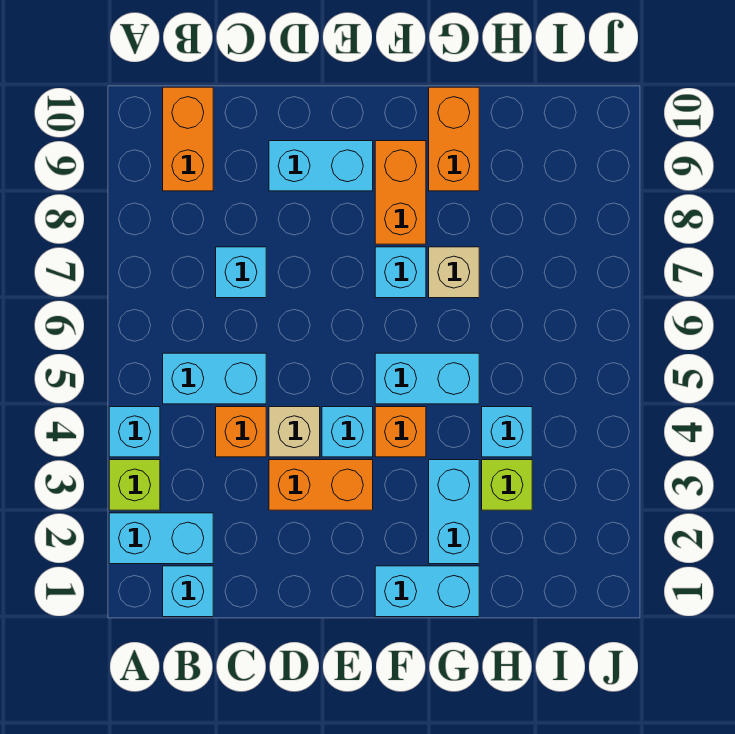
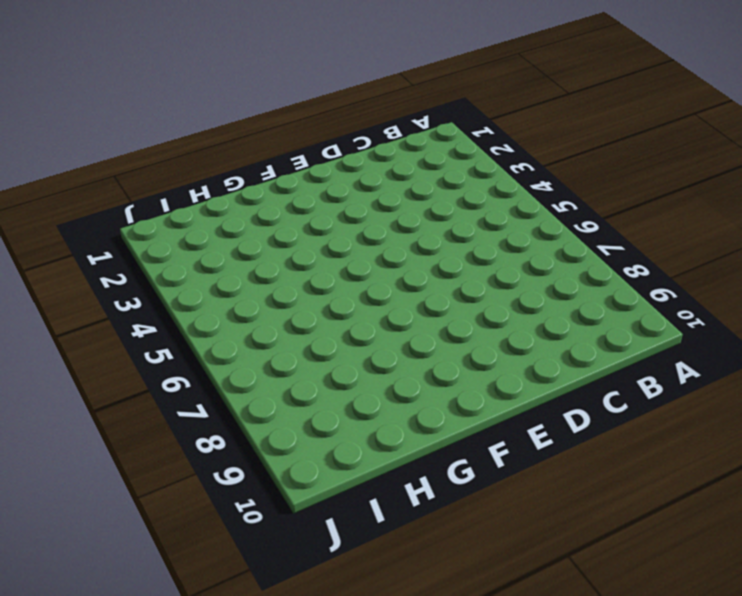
none -> cyan brick A2:B2 level 1
none -> lime brick A3 level 1
none -> cyan brick A4 level 1

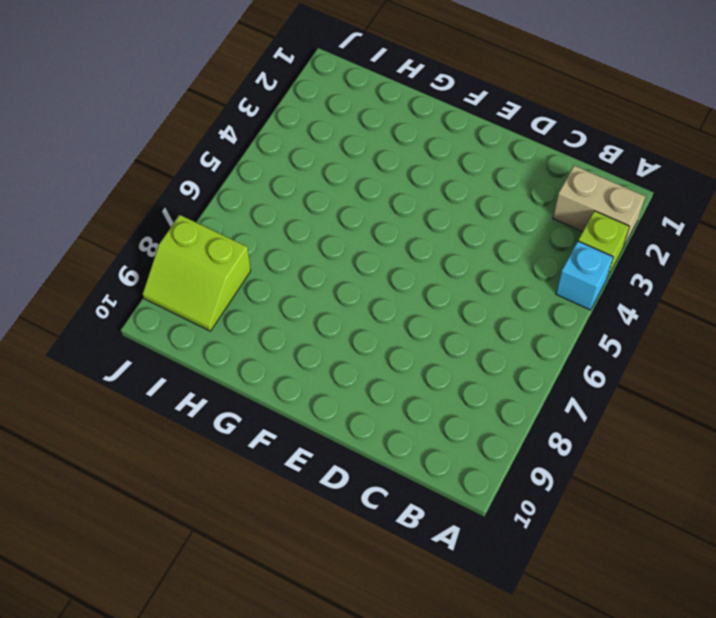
tan brick A2:B2 level 1 -> cyan brick A2:B2 level 1
lime slope I8:J9 level 1 top 8 -> none
none -> cyan brick B1 level 1
none -> cyan brick B5:C5 level 1
none -> orange brick B9:B10 level 1

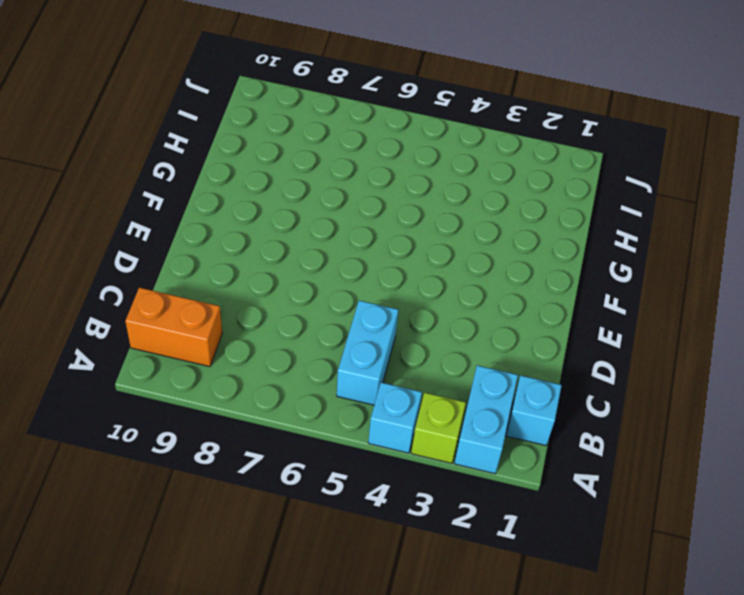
none -> orange brick C4 level 1
none -> cyan brick C7 level 1
none -> orange brick D3:E3 level 1

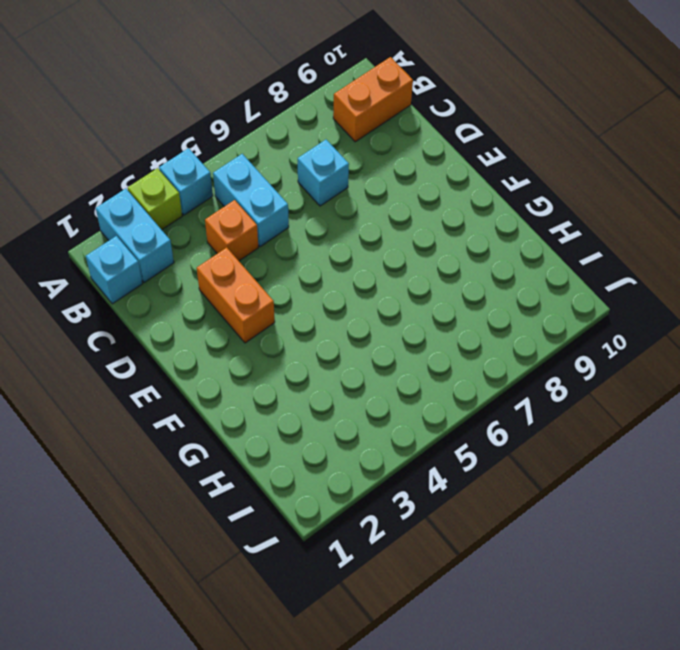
none -> tan brick D4 level 1
none -> cyan brick D9:E9 level 1
none -> cyan brick E4 level 1

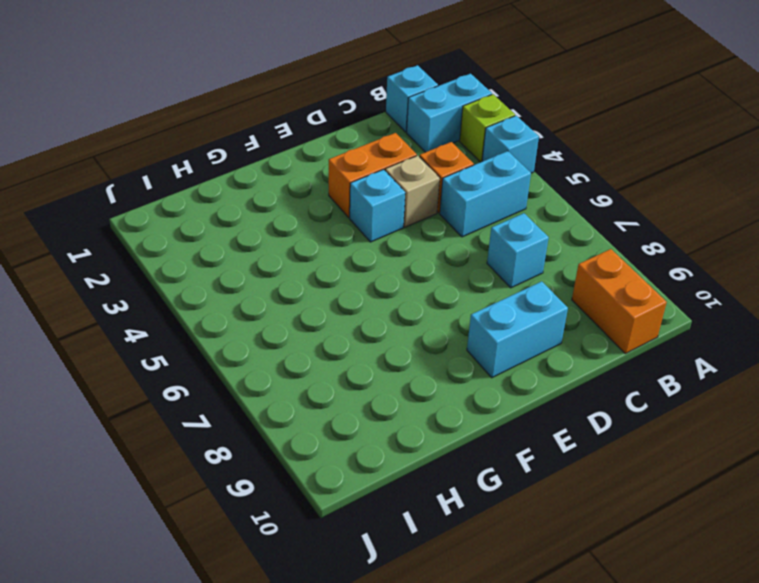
none -> cyan brick F1:G1 level 1
none -> orange brick F4 level 1
none -> cyan brick F5:G5 level 1

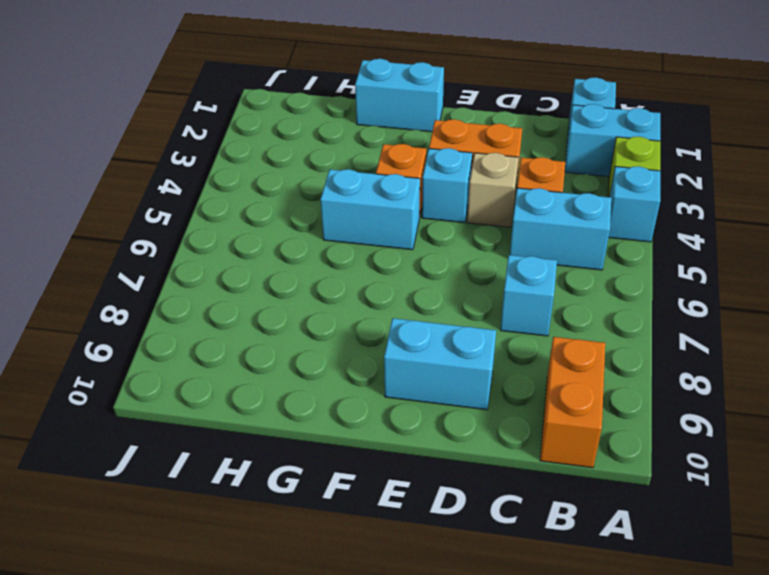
none -> cyan brick F7 level 1
none -> orange brick F8:F9 level 1
none -> cyan brick G2:G3 level 1

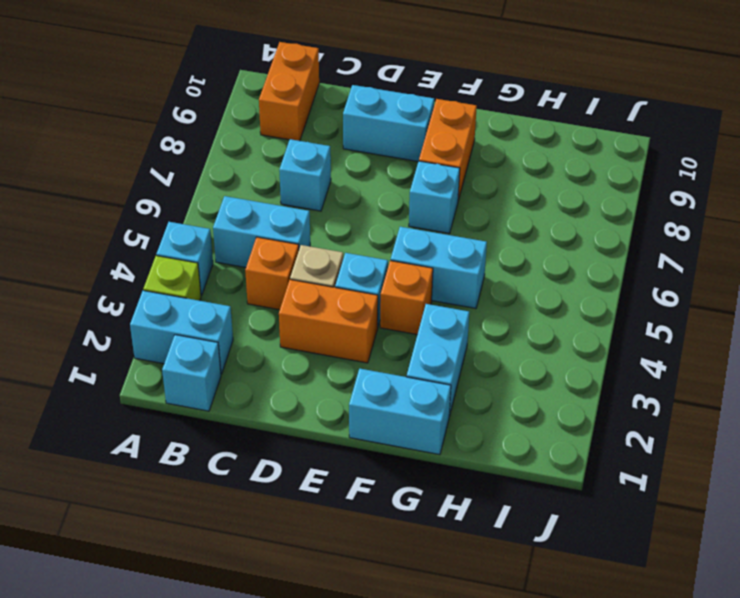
none -> tan brick G7 level 1
none -> orange brick G9:G10 level 1
none -> lime brick H3 level 1

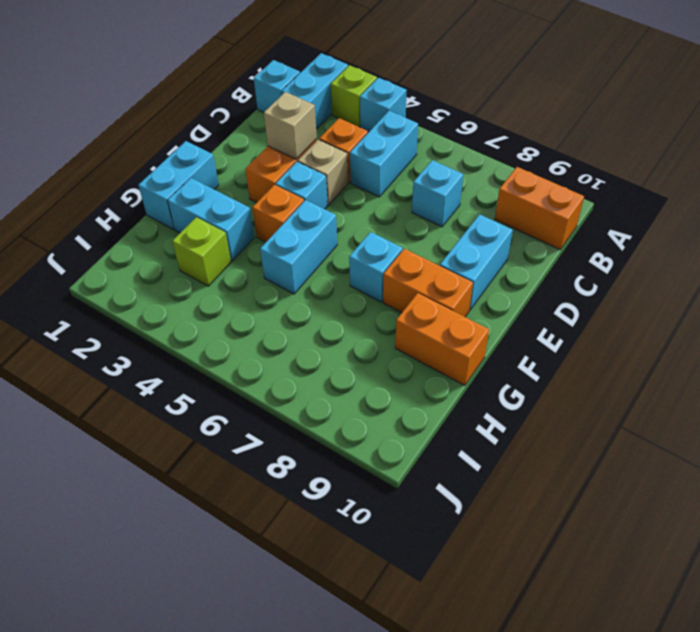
tan brick D3 level 2 -> tan brick G7 level 1
none -> cyan brick H4 level 1

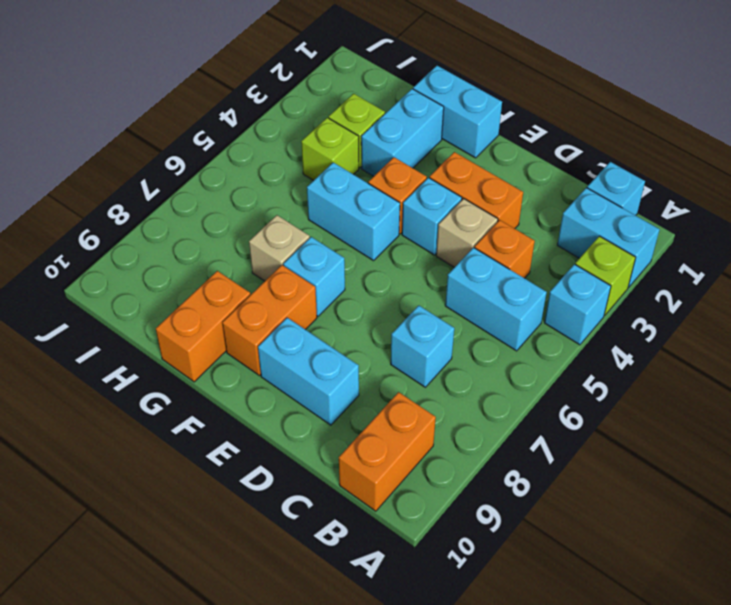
lime brick H4 level 1 -> cyan brick H4 level 1

